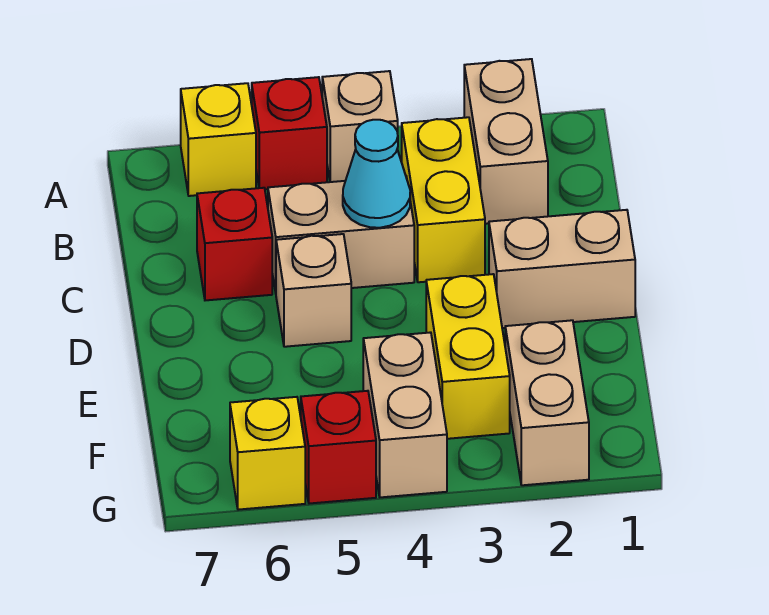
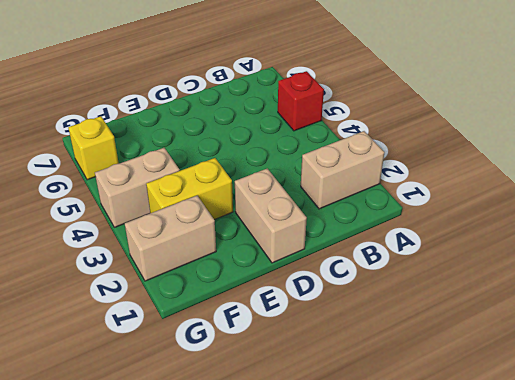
none -> tan brick A4 level 1
none -> yellow brick A6 level 1
none -> yellow brick B3:C3 level 1

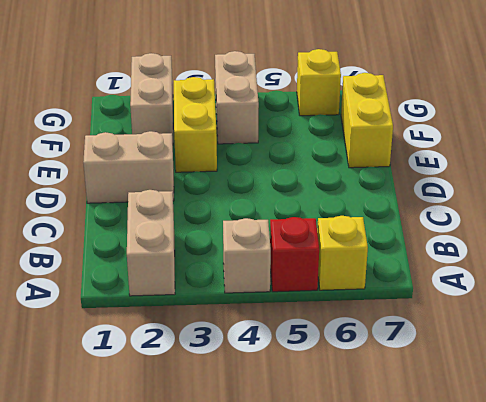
yellow brick E7:F7 level 1 -> yellow brick B3:C3 level 1
none -> tan brick C4:C5 level 1
none -> red brick C6 level 1
none -> tan brick D5 level 1

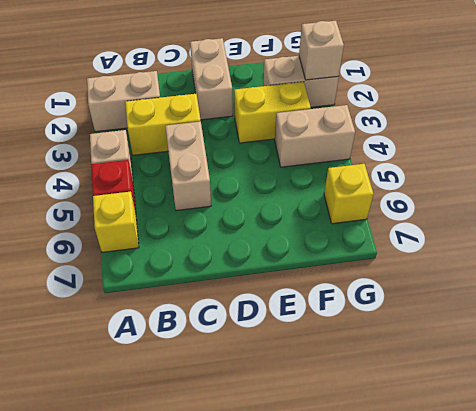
tan brick G2 level 2 -> tan brick D5 level 1
none -> red brick C6 level 1
none -> red brick G5 level 1
none -> cyan cone C4 level 2

